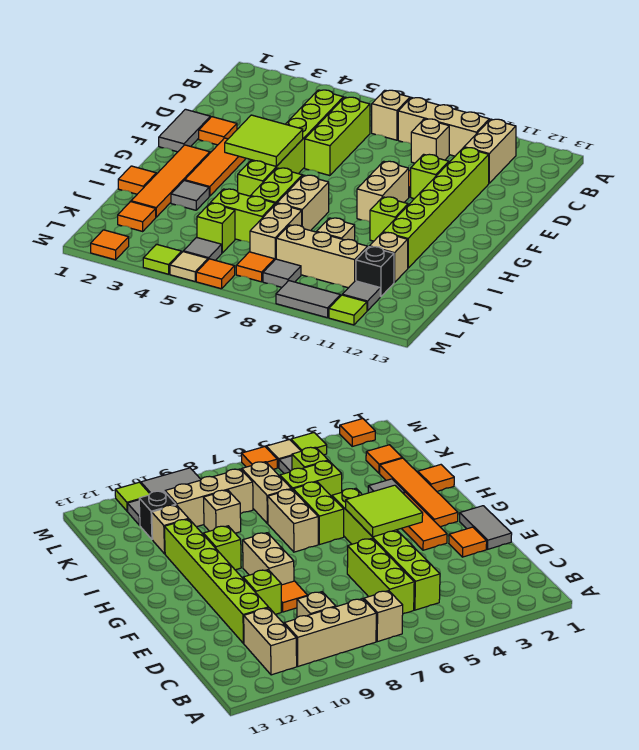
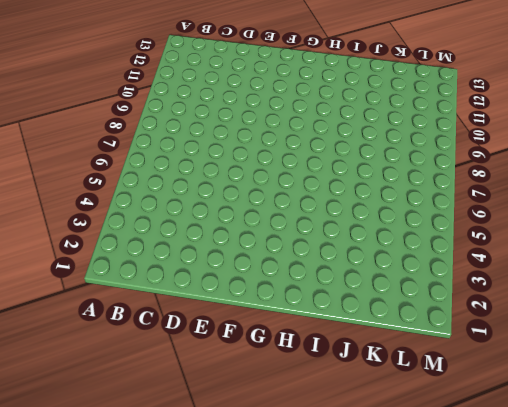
none -> tan brick B7 level 1
none -> tan brick B8:B10 level 1
none -> tan brick B11:C11 level 1
none -> lime brick C5:H5 level 1

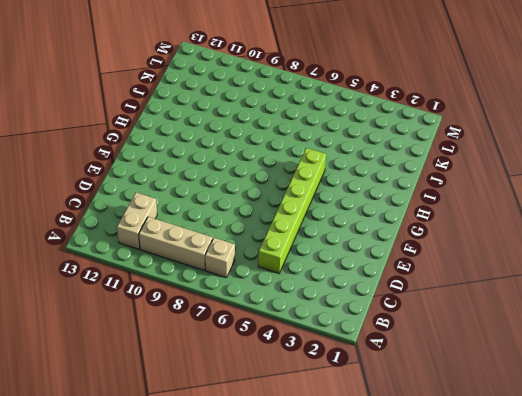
none -> lime brick C6:E6 level 1
none -> tan brick C9 level 1
none -> lime brick D11:I11 level 1
none -> grey tile E1:F1 level 1

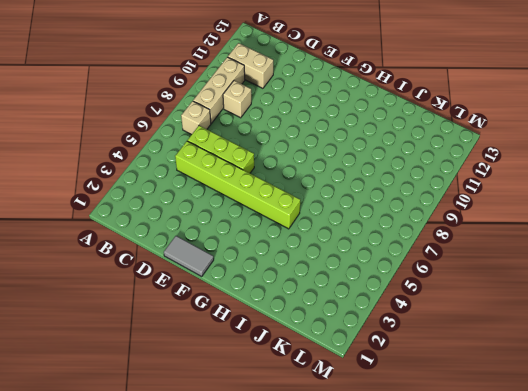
none -> lime brick D11:I11 level 1
none -> orange tile E2 level 1
none -> orange tile E9 level 1
none -> lime brick E10 level 1

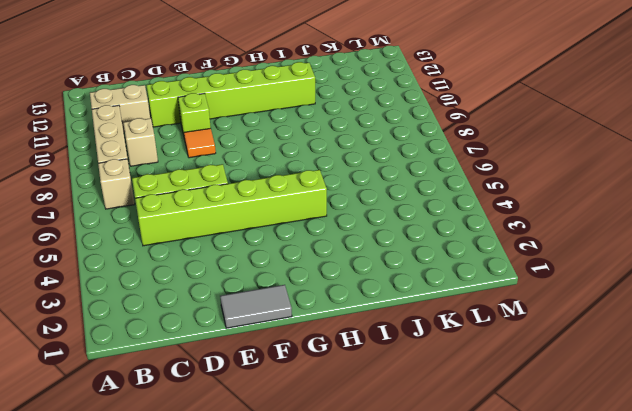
none -> orange tile E2 level 1
none -> orange tile F3:H3 level 1
none -> tan brick F9:G9 level 1
none -> orange tile G2:J2 level 1

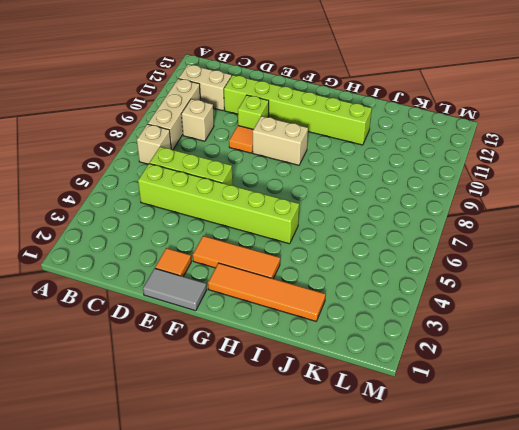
none -> lime brick H6:I6 level 1
none -> tan brick H7:I7 level 1
none -> lime brick H10 level 1
none -> orange tile I1 level 1

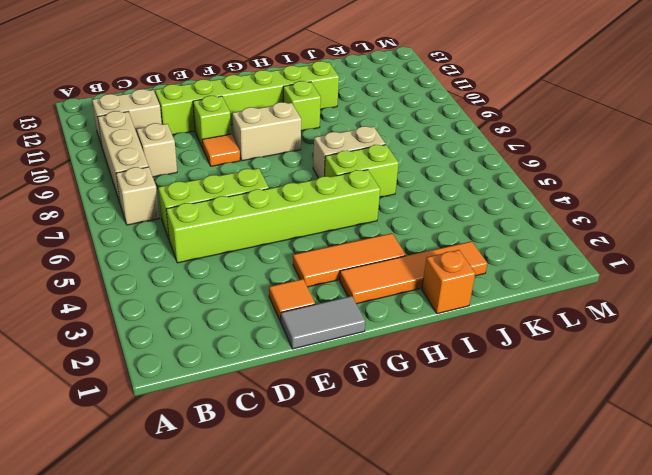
orange brick I1 level 1 -> orange tile I1 level 1
none -> grey tile I3 level 1
none -> lime brick J5:J6 level 1
none -> tan brick J7:K7 level 1
none -> tan brick J9 level 1

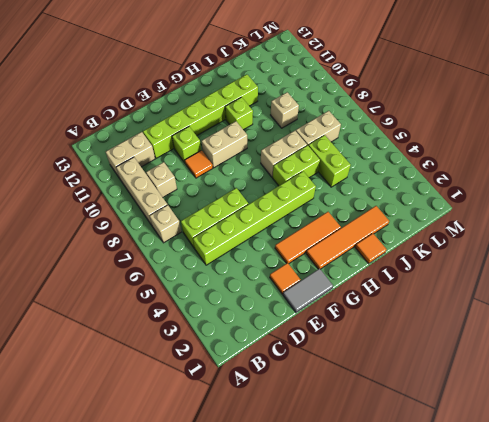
none -> grey tile I3 level 1
none -> tan brick J11 level 1
none -> orange tile K2 level 1
none -> lime brick K5 level 1

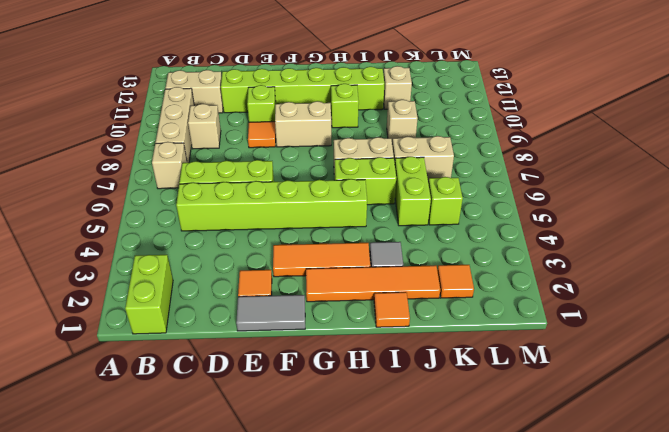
lime brick B1:B2 level 1 -> none
none -> tan brick K8:K10 level 1
none -> black brick K11 level 1
none -> grey tile L5 level 1
none -> orange tile L7 level 1

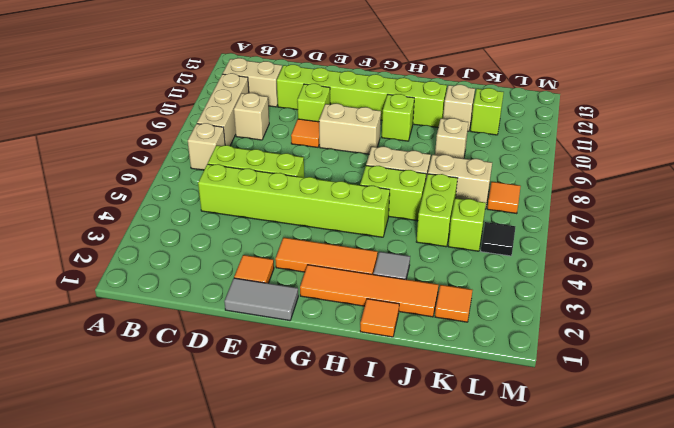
lime brick K11 level 1 -> black brick K11 level 1
black tile L5 level 1 -> grey tile L5 level 1
none -> tan brick K8:K10 level 1
none -> grey tile L8 level 1
none -> grey tile L11 level 1
none -> orange tile M2 level 1

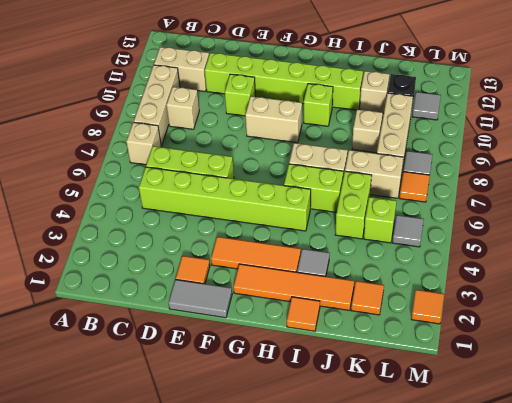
none -> orange tile E9 level 1
none -> lime tile M4 level 1
none -> tan tile M5 level 1
none -> orange tile M6 level 1

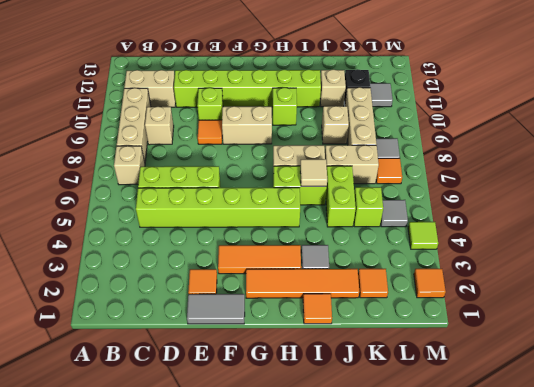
tan tile I6 level 2 -> tan tile M5 level 1
none -> orange tile M6 level 1
none -> grey tile M9:M10 level 1
none -> lime tile M11 level 1
none -> lime tile F4:G5 level 2

